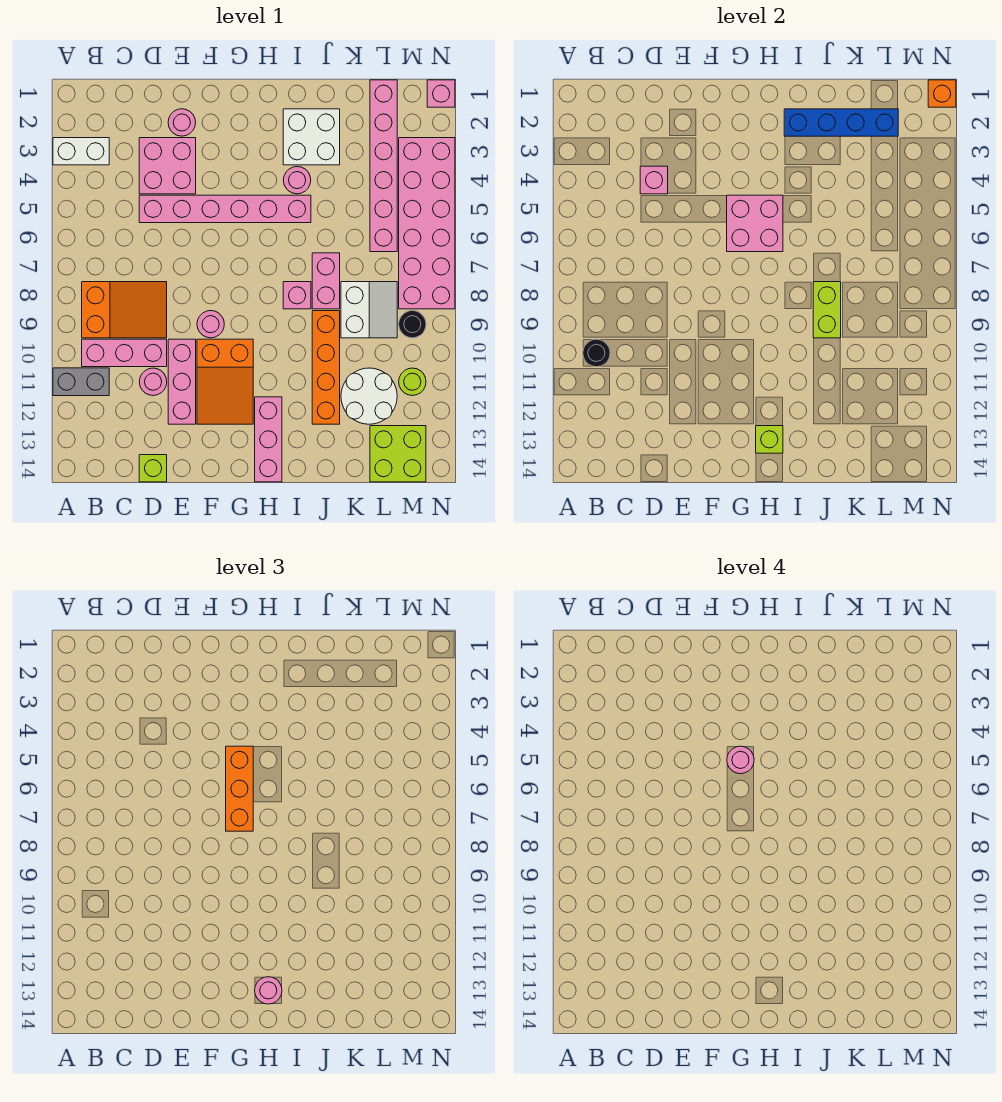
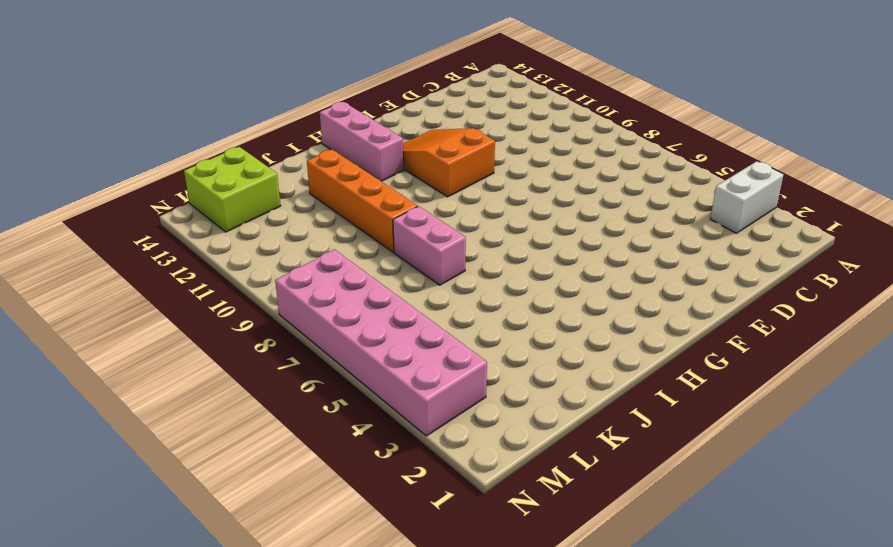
none -> grey brick A11:B11 level 1
none -> orange slope B8:D9 level 1 top B
none -> pink brick B10:D10 level 1
none -> pink brick D3:E4 level 1

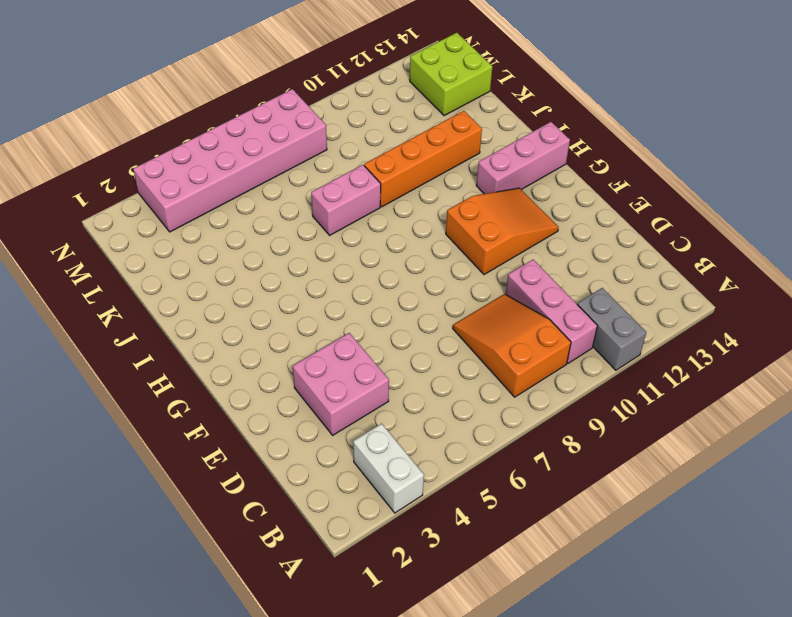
none -> pink brick D5:I5 level 1
none -> pink round brick D11 level 1
none -> lime brick D14 level 1
none -> pink round brick E2 level 1

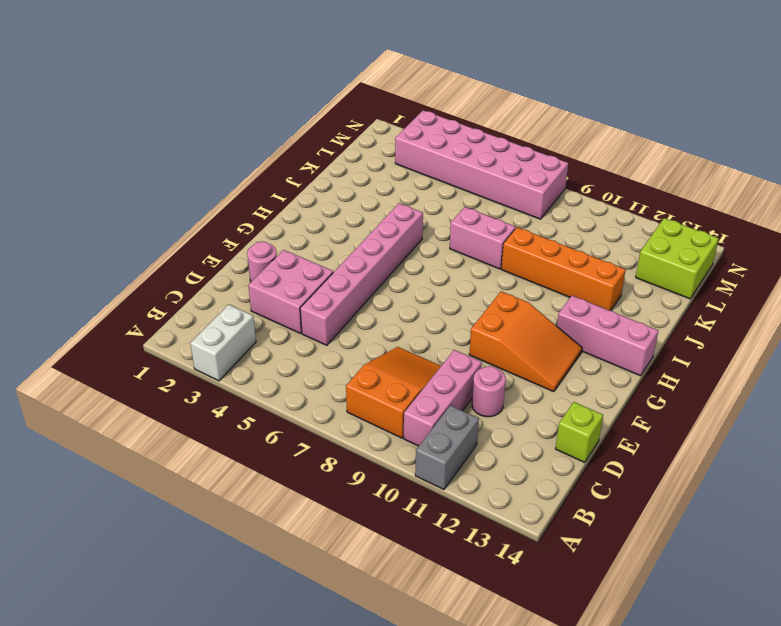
none -> pink brick E10:E12 level 1
none -> pink round brick F9 level 1
none -> white brick I2:J3 level 1
none -> pink round brick I4 level 1

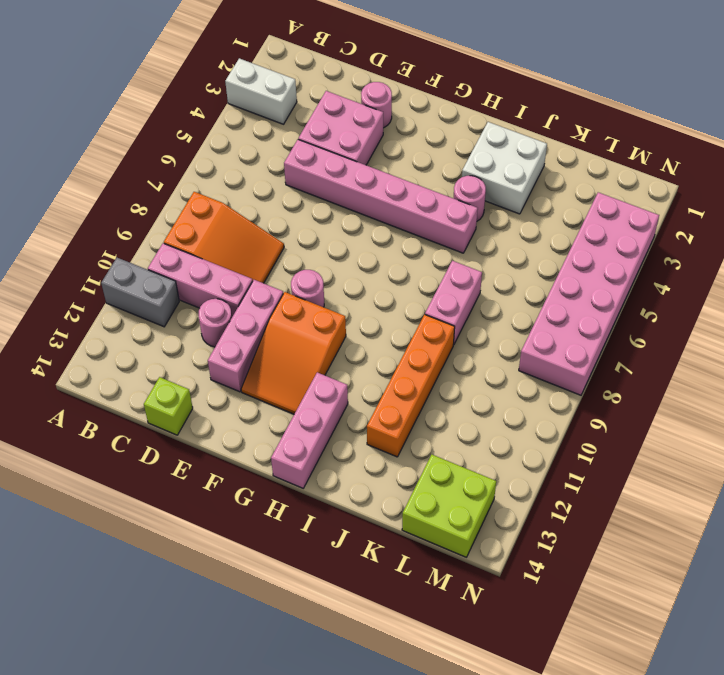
none -> pink brick I8 level 1
none -> white slope K8:L9 level 1 top K
none -> white round brick K11:L12 level 1
none -> pink brick L1:L6 level 1

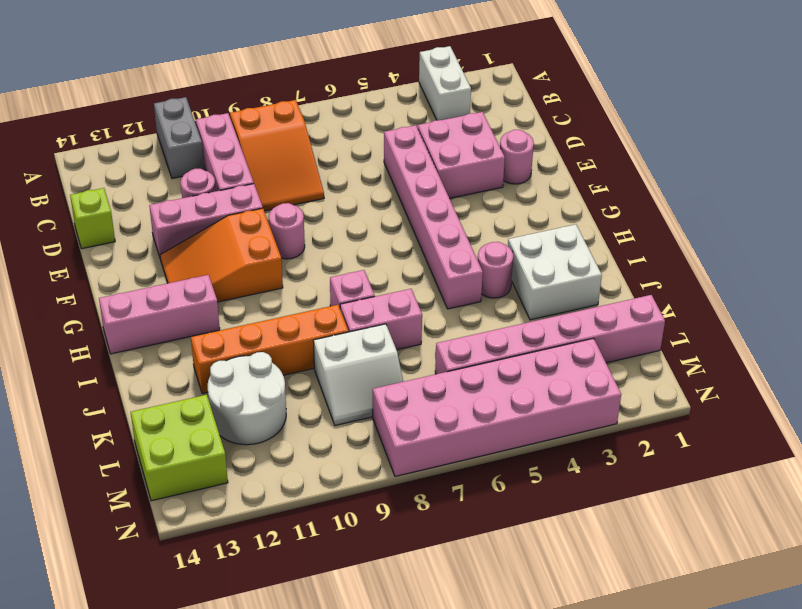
none -> black round brick M9 level 1
none -> lime round brick M11 level 1
none -> pink brick N1 level 1
none -> black round brick B10 level 2

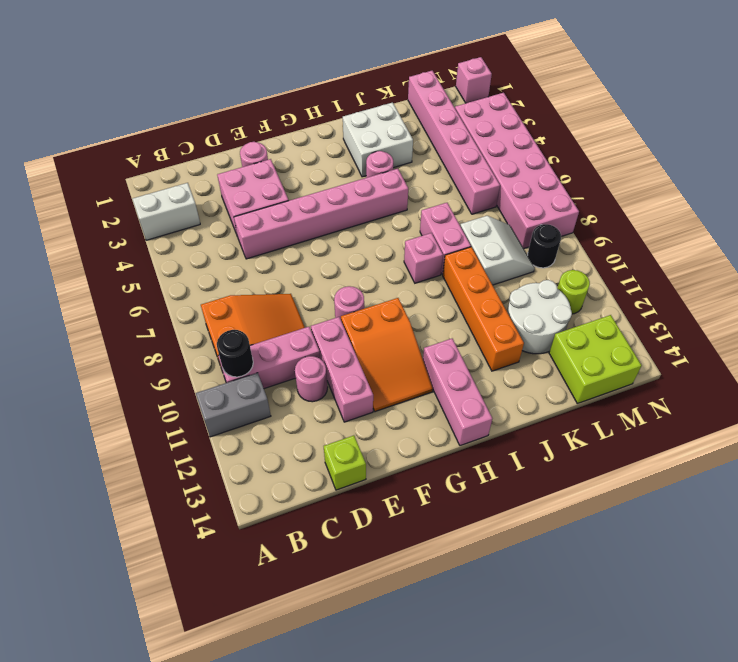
none -> pink brick D4 level 2
none -> pink brick G5:H6 level 2
none -> lime brick H13 level 2
none -> blue brick I2:L2 level 2

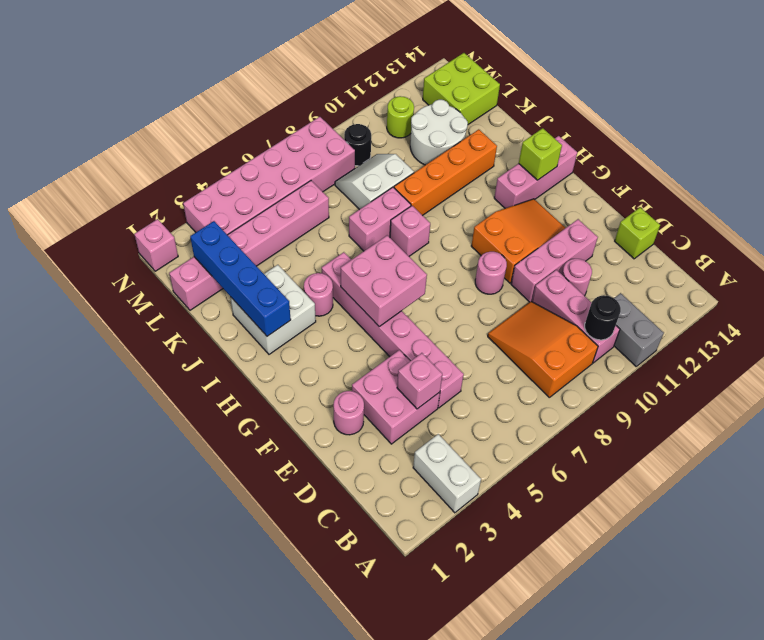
none -> lime brick J8:J9 level 2
none -> orange brick N1 level 2
none -> orange brick G5:G7 level 3
none -> pink round brick H13 level 3

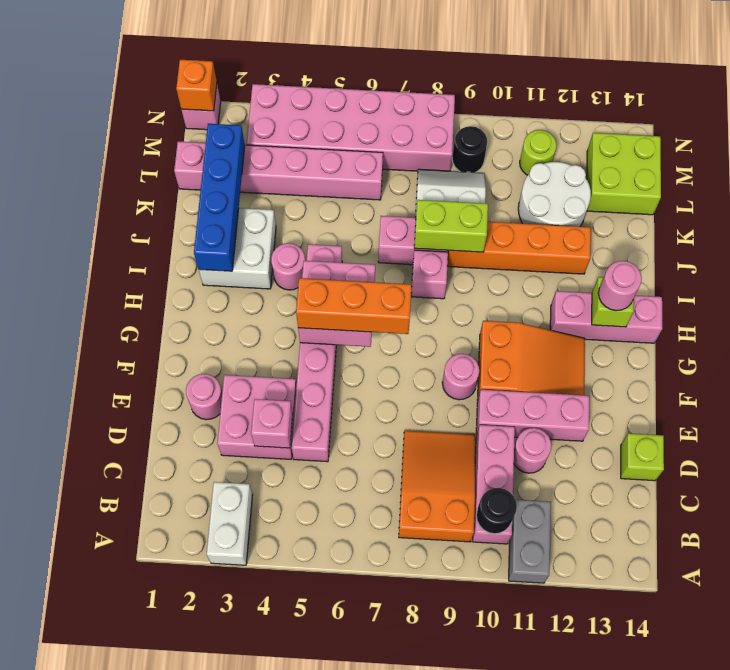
none -> pink round brick G5 level 4

